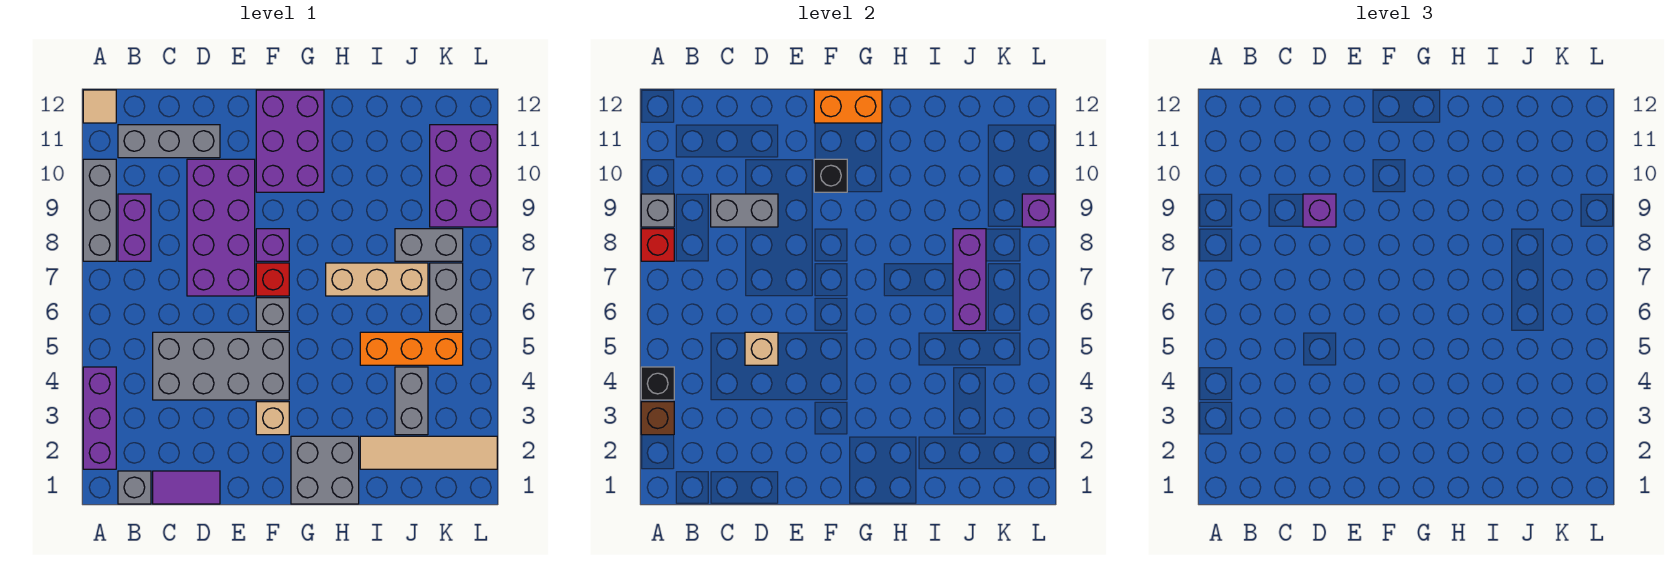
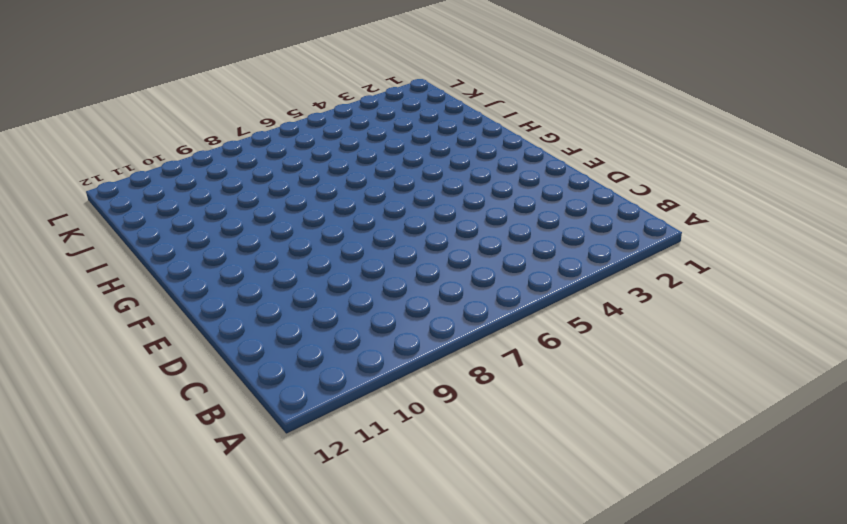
none -> purple brick A2:A4 level 1
none -> grey brick A8:A10 level 1
none -> tan tile A12 level 1
none -> grey brick B1 level 1

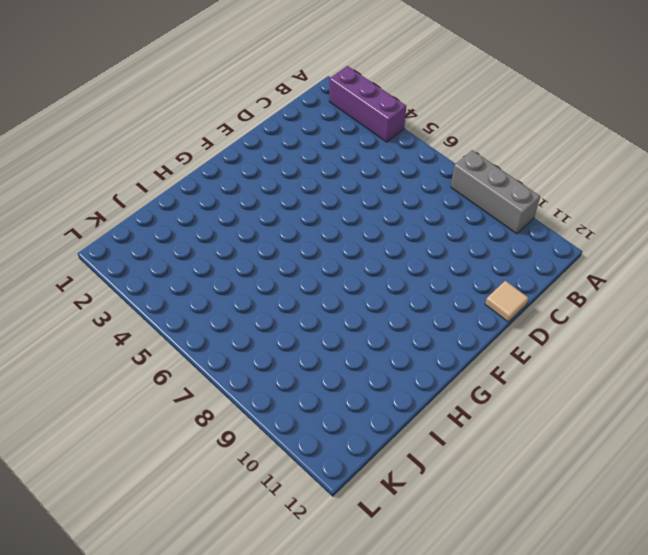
tan tile D12 level 1 -> tan tile A12 level 1
none -> grey brick B1 level 1
none -> purple brick B8:B9 level 1
none -> grey brick B11:D11 level 1
none -> purple tile C1:D1 level 1

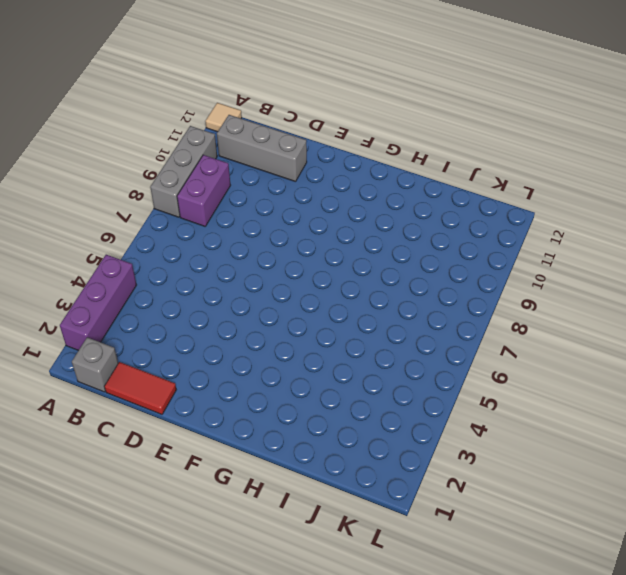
red tile C1:D1 level 1 -> purple tile C1:D1 level 1
none -> grey brick C4:F5 level 1
none -> purple brick D7:E10 level 1
none -> tan brick F3 level 1
none -> grey brick F6 level 1

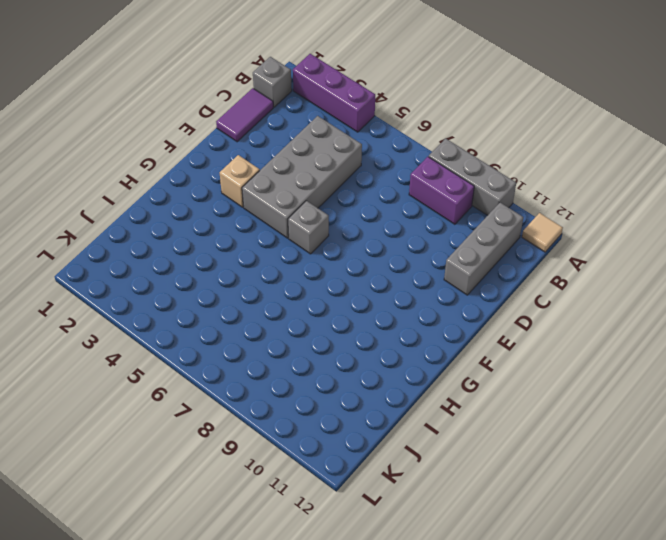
none -> purple brick D7:E10 level 1
none -> red brick F7 level 1
none -> purple brick F8 level 1
none -> purple brick F10:G12 level 1

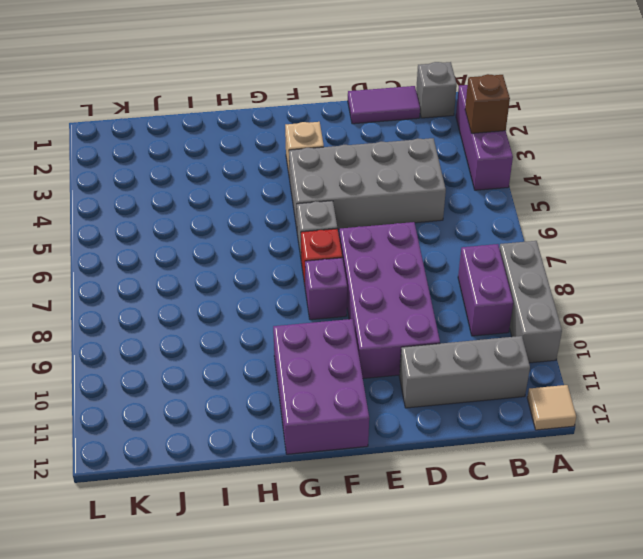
none -> grey brick G1:H2 level 1
none -> tan brick H7:J7 level 1
none -> tan tile I2:L2 level 1
none -> orange brick I5:K5 level 1

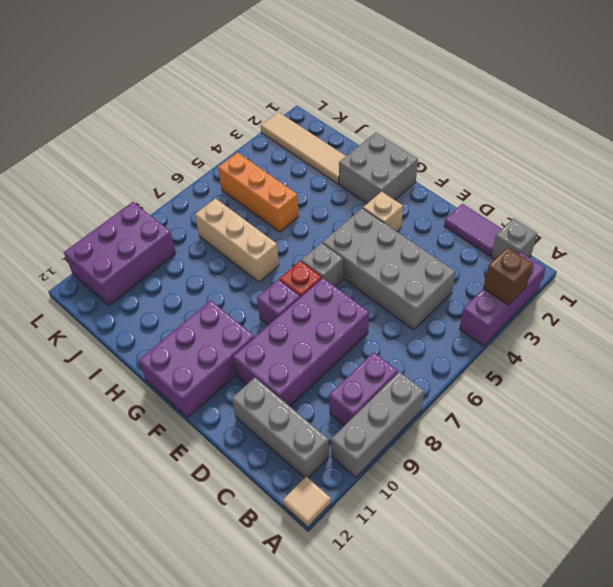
none -> grey brick J3:J4 level 1
none -> grey brick J8:K8 level 1
none -> grey brick K6:K7 level 1
none -> black brick A4 level 2

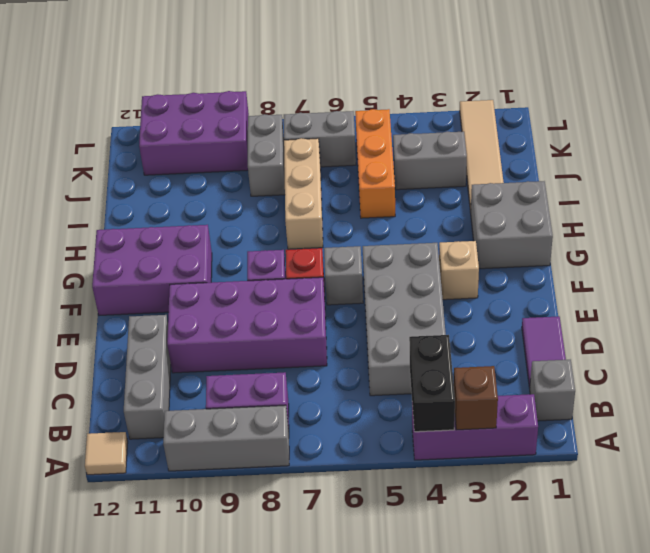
black brick A4:B4 level 2 -> black brick A4 level 2
none -> red brick A8 level 2
none -> grey brick A9 level 2
none -> grey brick C9:D9 level 2
none -> tan brick D5 level 2

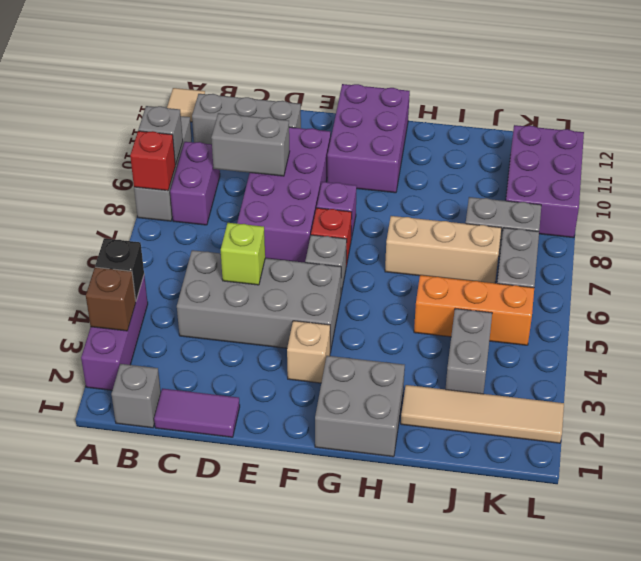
lime brick D5 level 2 -> tan brick D5 level 2
none -> black brick F10 level 2
none -> orange brick F12:G12 level 2
none -> purple brick J6:J8 level 2
none -> purple brick L9 level 2

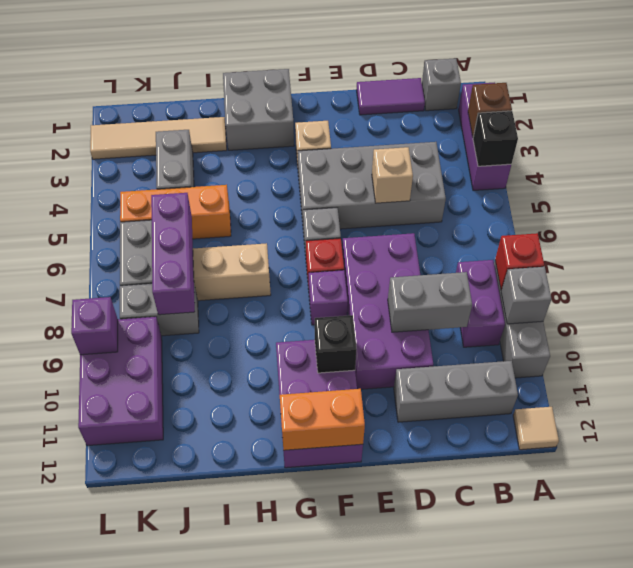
none -> purple brick D9 level 3

